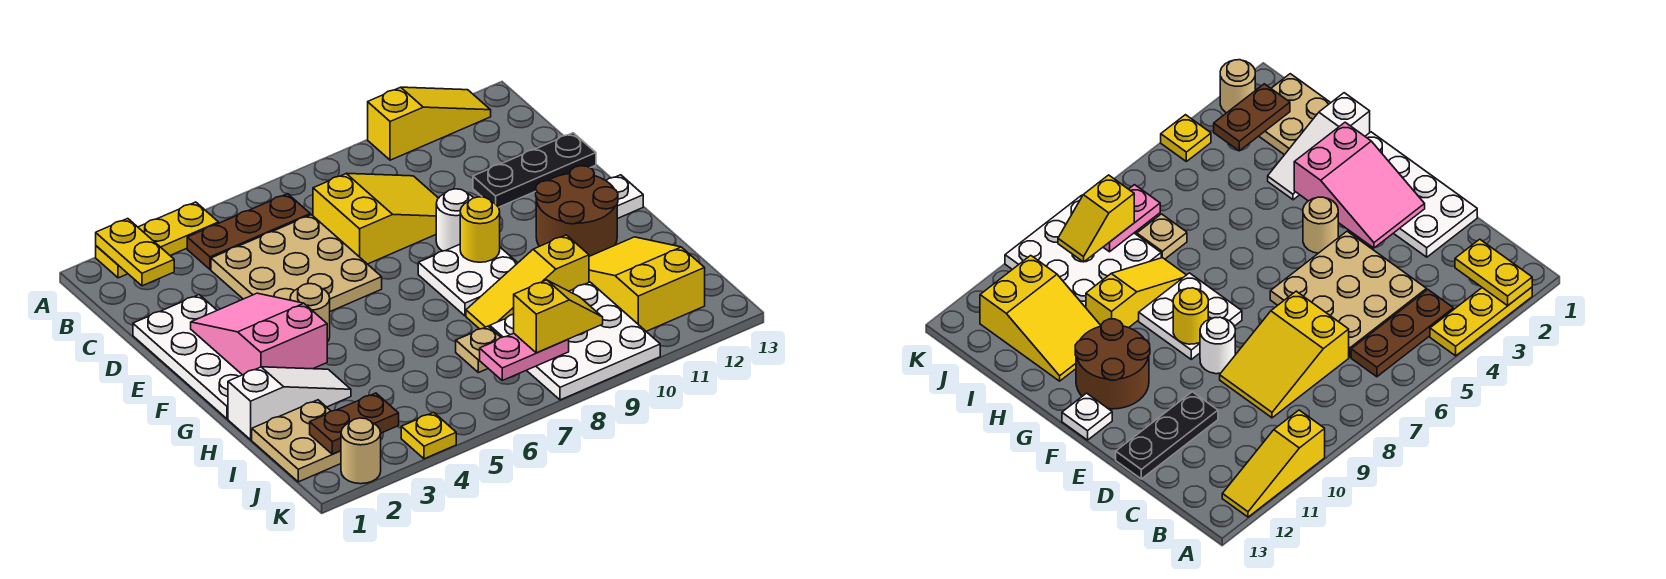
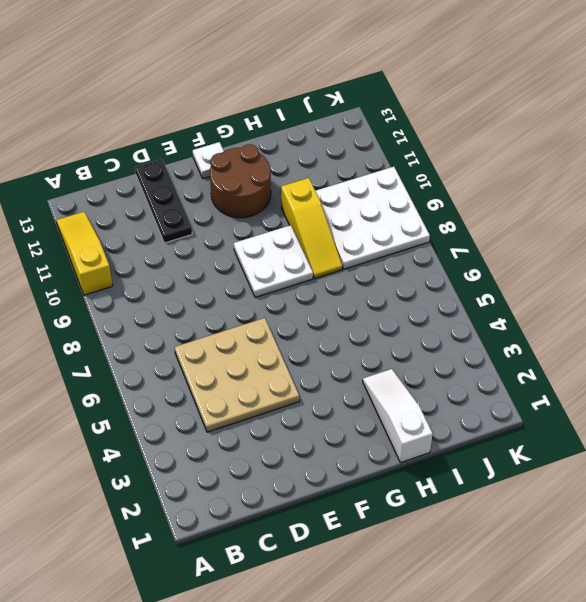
none -> yellow plate A2:A4 level 1
none -> brown plate B4:B6 level 1
none -> yellow slope C7:D9 level 1 top 7

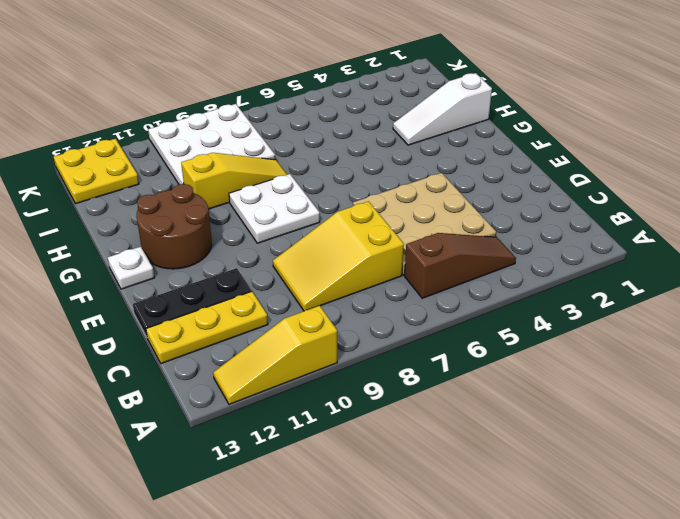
brown slope B4:B6 level 1 top 6 -> brown plate B4:B6 level 1
yellow plate C11:C13 level 1 -> yellow plate A2:A4 level 1
yellow plate J12:K13 level 1 -> yellow slope H11:J12 level 1 top J
none -> white plate D1:G2 level 1
none -> white round brick E9 level 1
none -> tan round brick F4 level 1

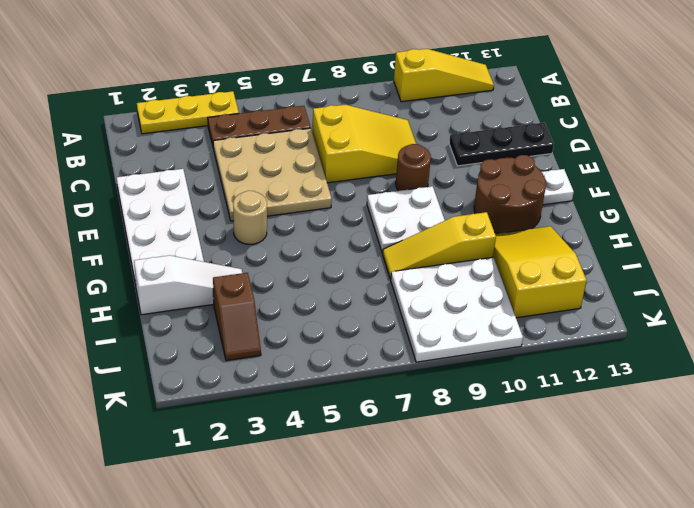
brown round brick E9 level 1 -> white round brick E9 level 1
brown slope I3:J3 level 1 top I -> none
none -> tan plate I1:J2 level 1
none -> tan plate I7 level 1
none -> tan round brick K2 level 1

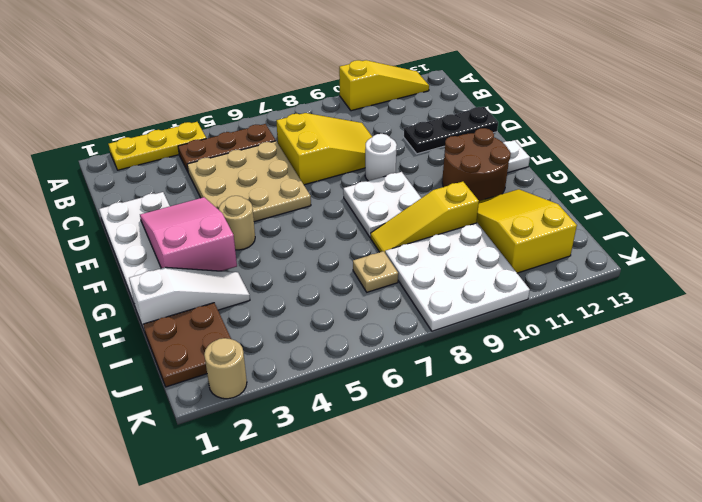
brown plate I1:J2 level 1 -> tan plate I1:J2 level 1
none -> yellow plate K4 level 1
none -> yellow plate A2:B2 level 2
none -> yellow round brick F9 level 2

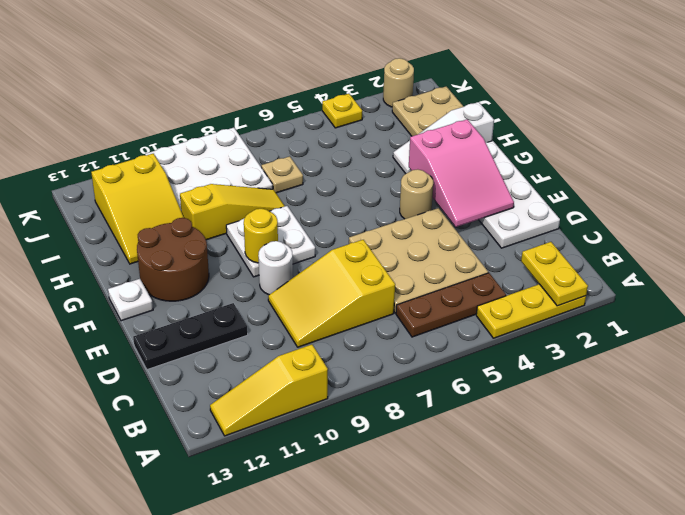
none -> brown plate J2:J3 level 2
none -> pink plate J7:J8 level 2
none -> yellow slope J8:J9 level 3 top 8

